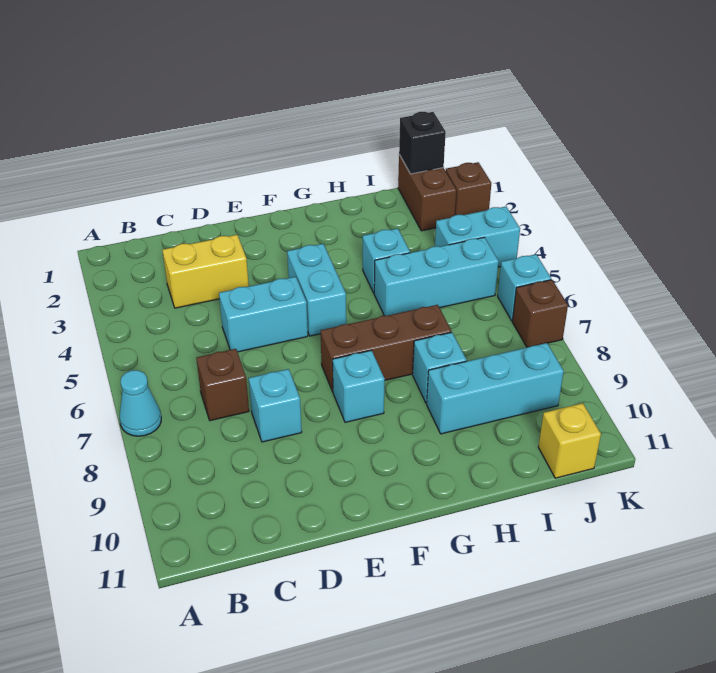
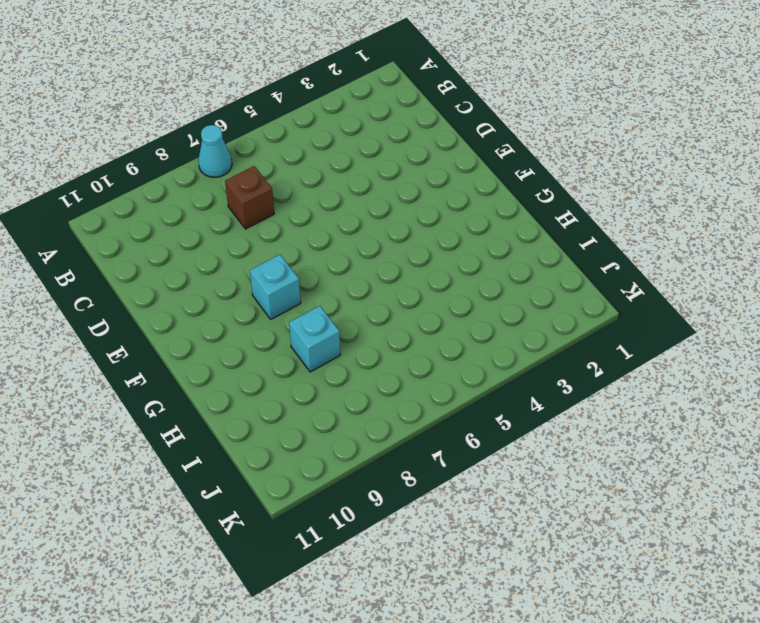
none -> yellow brick C3:D3 level 1
none -> cyan brick D5:E5 level 1
none -> cyan brick D8 level 1

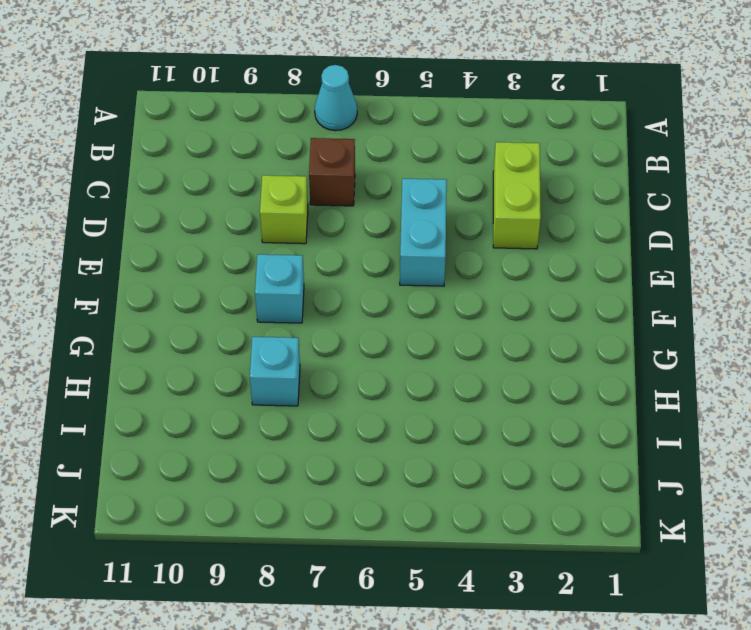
lime brick C3:D3 level 1 -> yellow brick C3:D3 level 1
lime brick D8 level 1 -> cyan brick D8 level 1
none -> cyan brick F4:F5 level 1
none -> brown brick F7:H7 level 1
none -> cyan brick H4 level 1

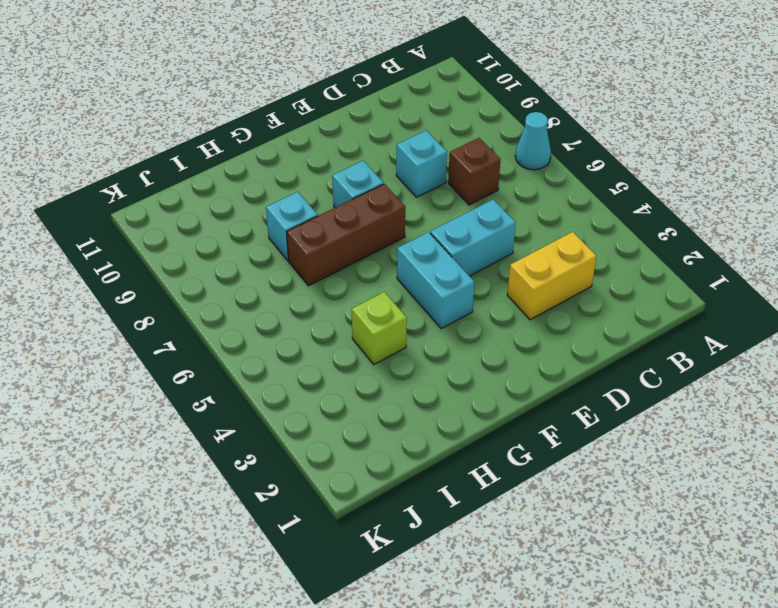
lime brick H4 level 1 -> cyan brick H4 level 1
none -> cyan brick H5:J5 level 1
none -> cyan brick H9:J9 level 1
none -> brown brick J1:J2 level 1

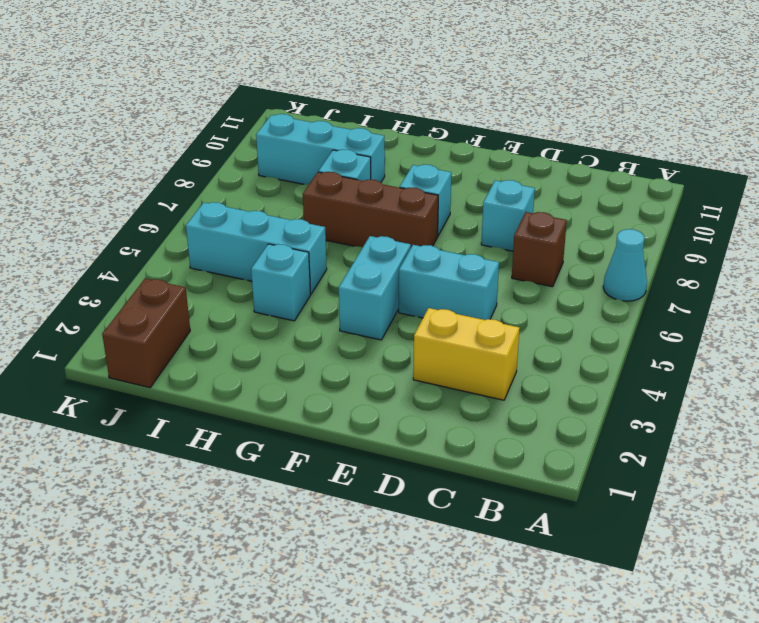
none -> cyan brick J4:K4 level 1
none -> yellow brick J11 level 1
none -> brown brick K2 level 1

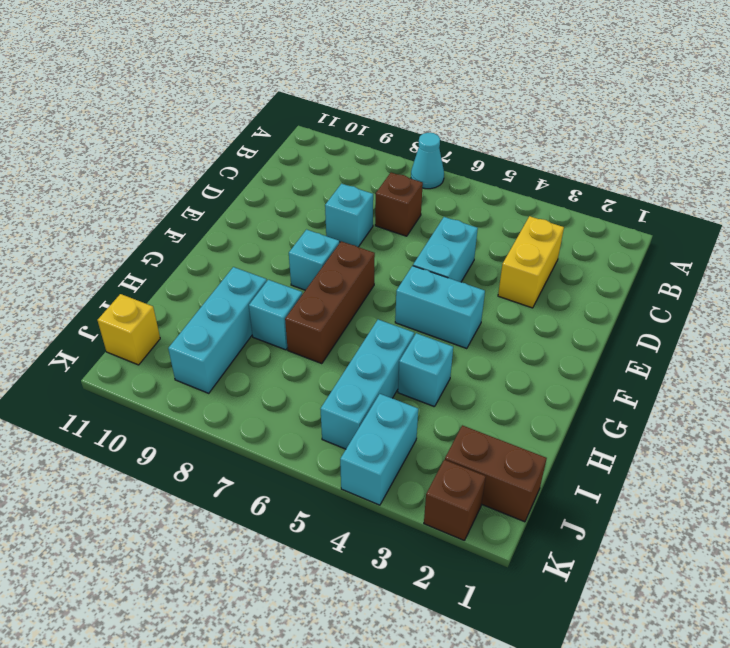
none -> cyan brick K6 level 1
none -> brown brick K7 level 1
none -> black brick J1 level 2

